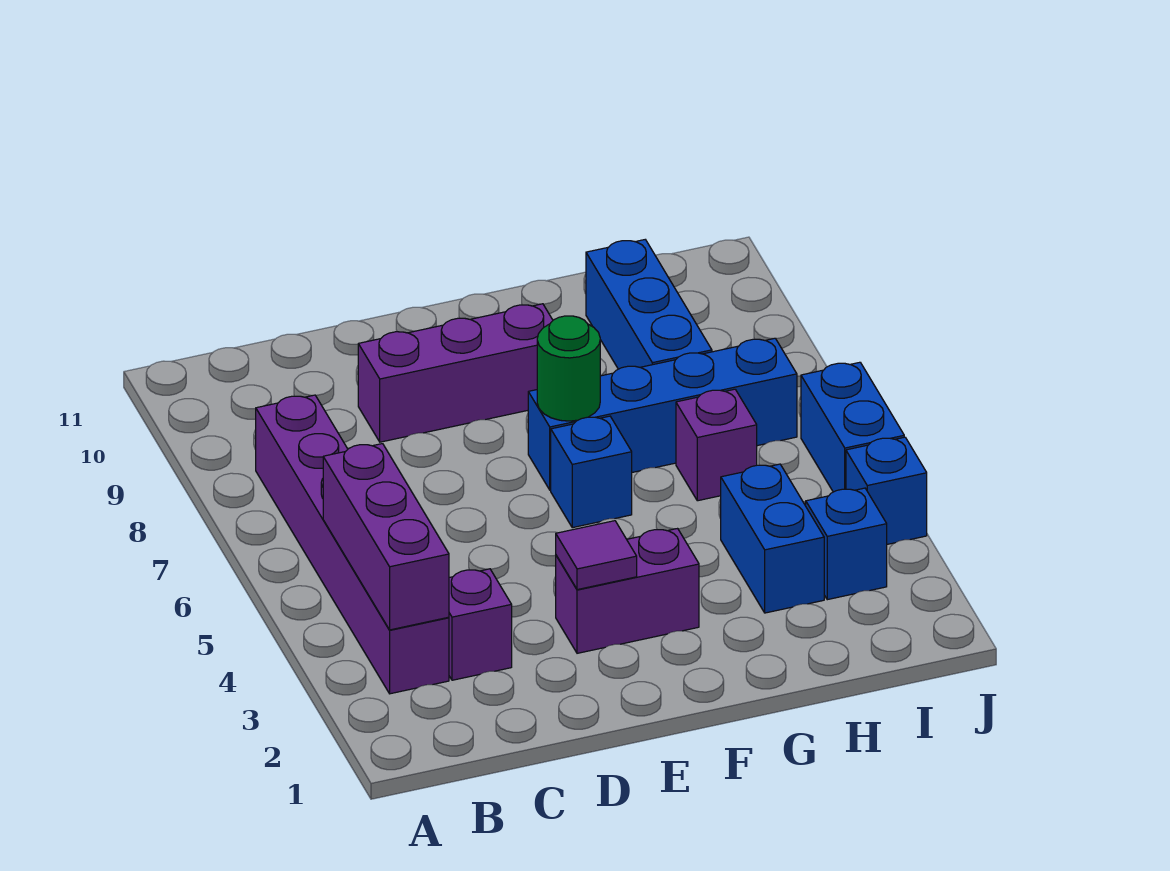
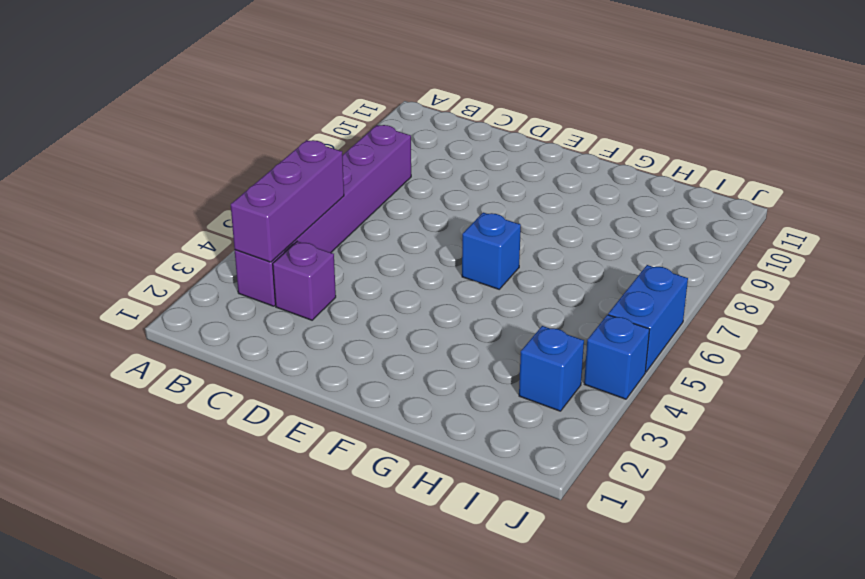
none -> purple brick D9:F9 level 1
none -> purple brick E3:F3 level 1
none -> blue brick F7:I7 level 1

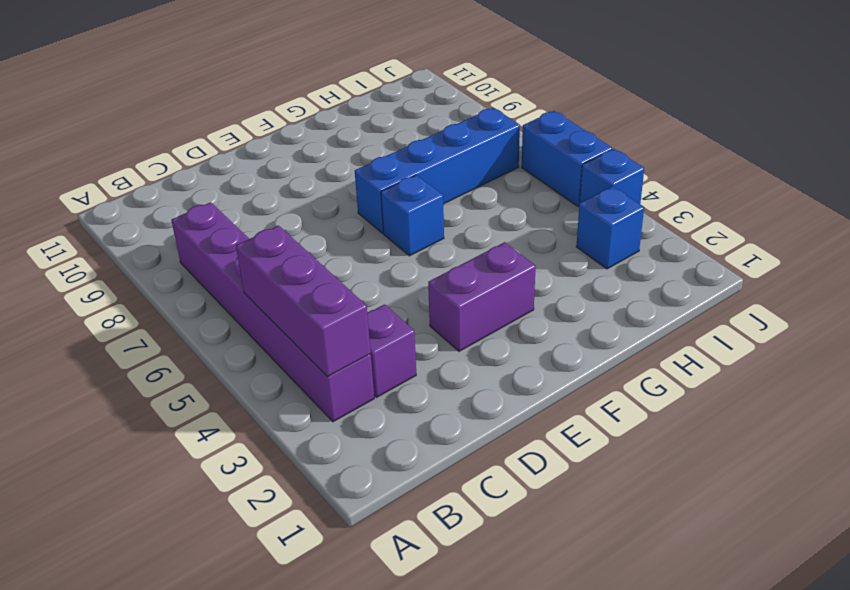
none -> purple brick D9:F9 level 1
none -> blue brick H3:H4 level 1
none -> purple brick H6 level 1

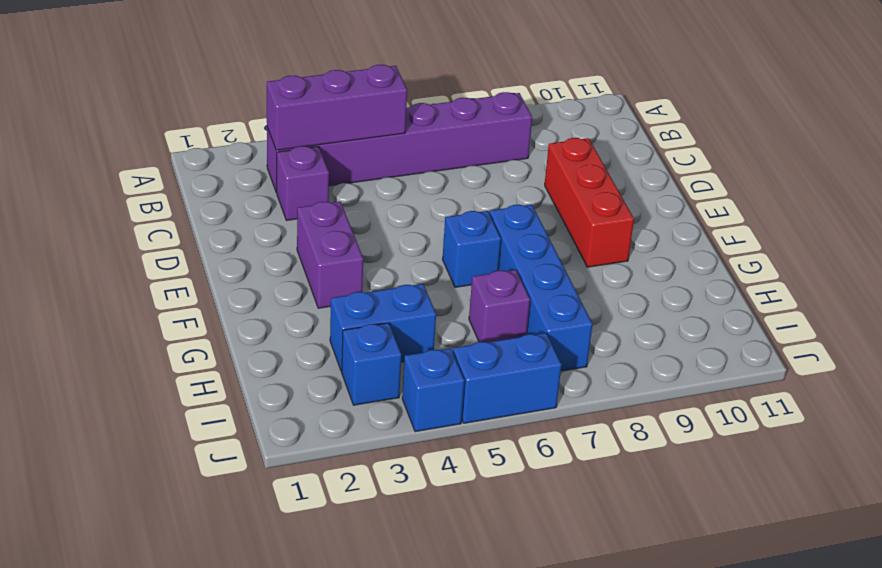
red brick D9:F9 level 1 -> purple brick D9:F9 level 1
none -> blue brick H8:H10 level 1
none -> purple tile E3 level 2
none -> green round brick F7 level 2

